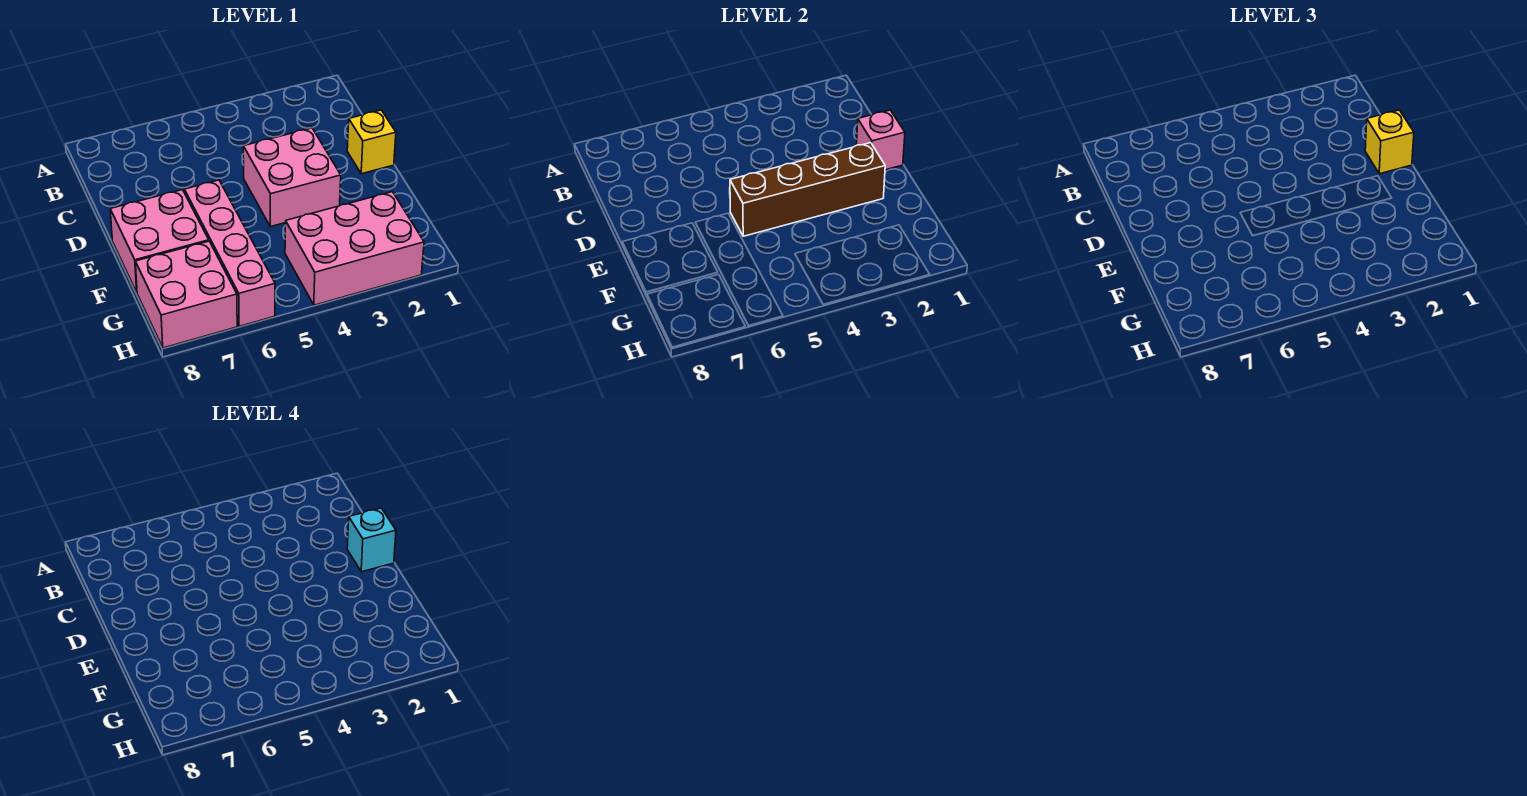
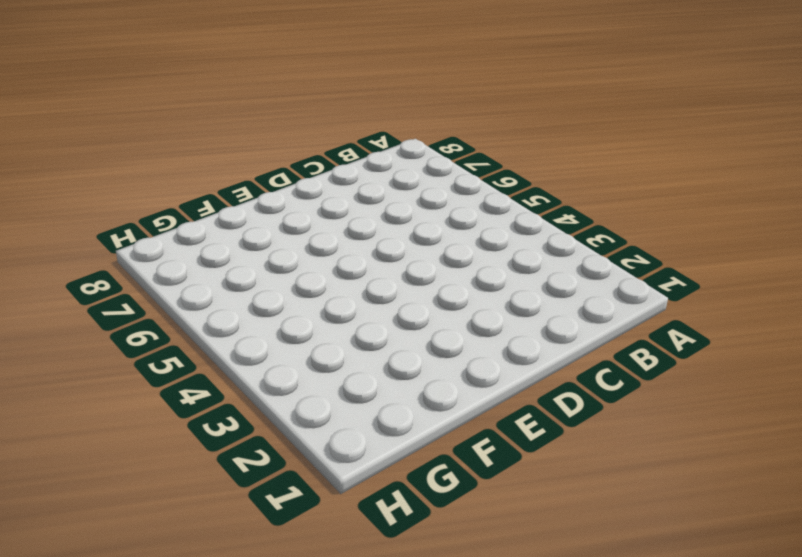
none -> yellow brick D1 level 1
none -> pink brick D3:E4 level 1

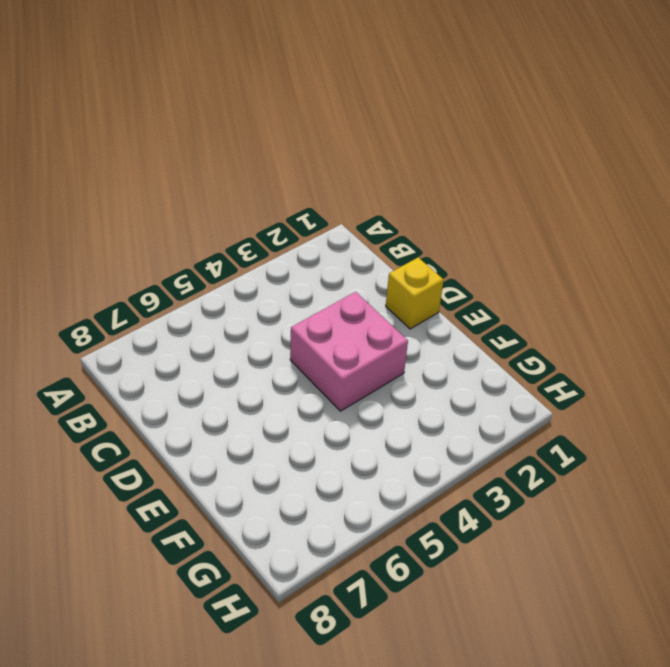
none -> pink brick E6:H6 level 1
none -> pink brick E7:F8 level 1

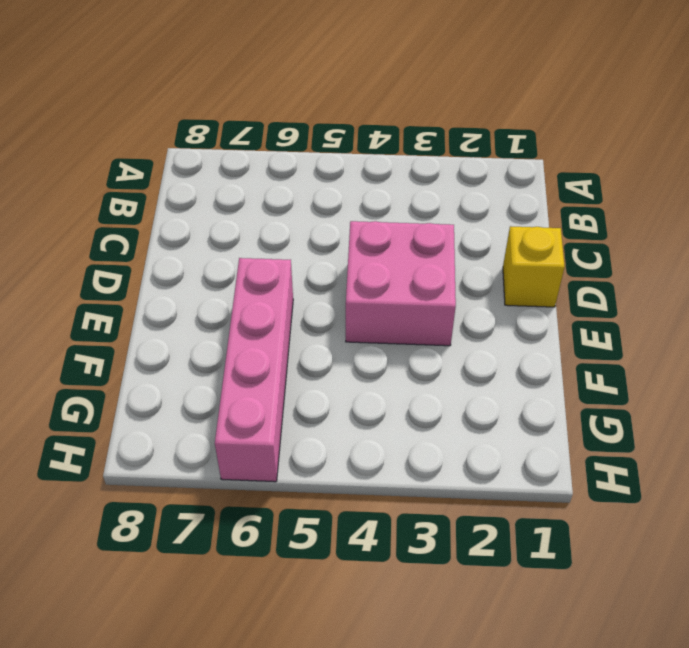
none -> pink brick E7:F8 level 1
none -> pink brick G2:H4 level 1

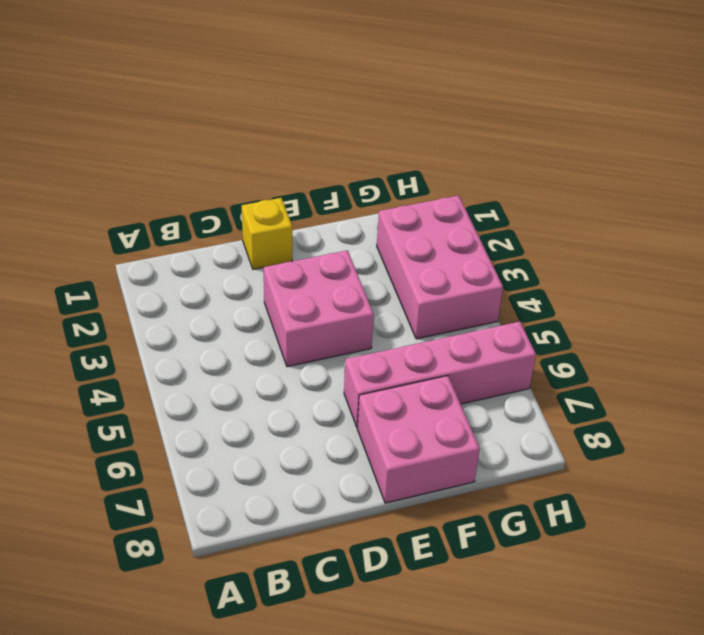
none -> pink brick G7:H8 level 1
none -> pink brick D1 level 2

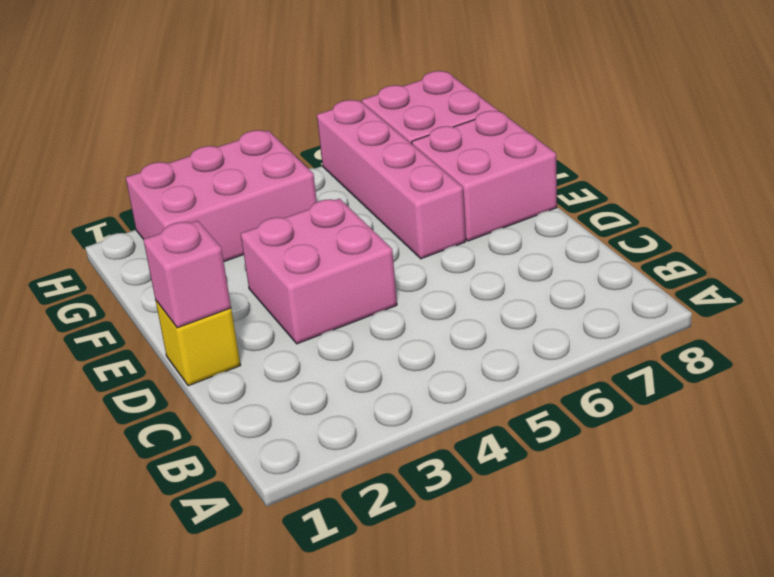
none -> brown brick E2:E5 level 2
none -> yellow brick D1 level 3

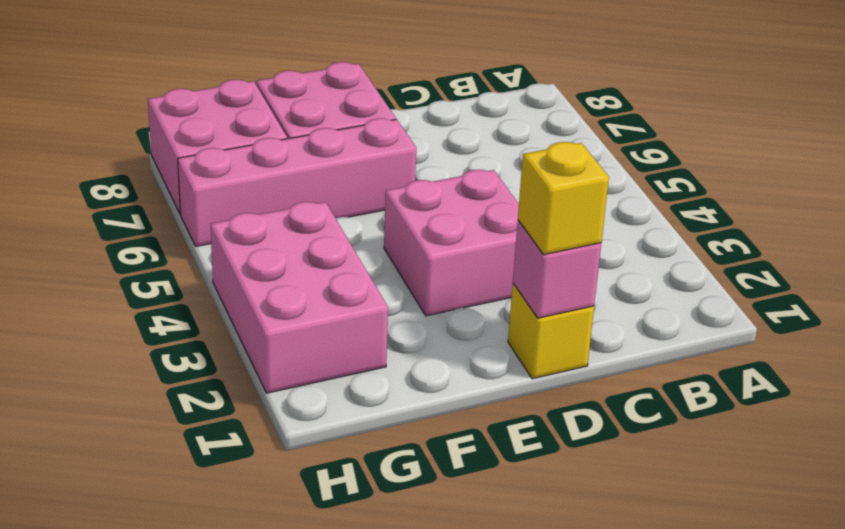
none -> brown brick E2:E5 level 2
none -> cyan brick D1 level 4

